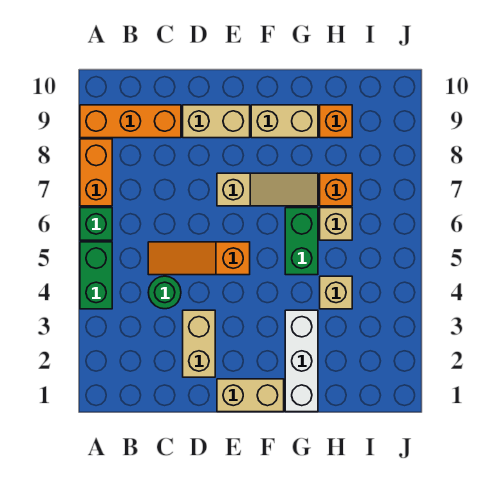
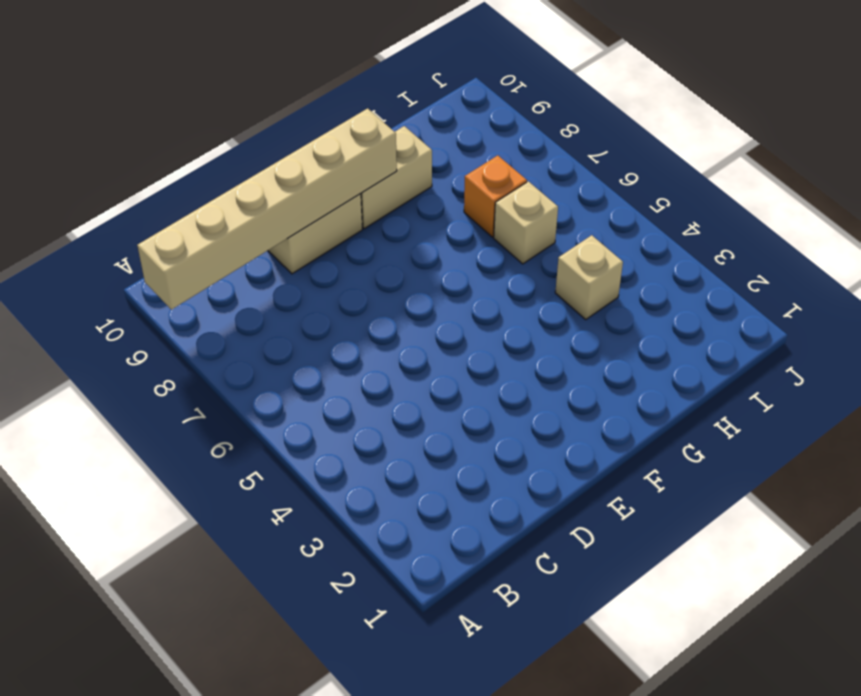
tan brick A9:F9 level 2 -> none
none -> green brick A4:A5 level 1
none -> green brick A6 level 1
none -> orange brick A7:A8 level 1

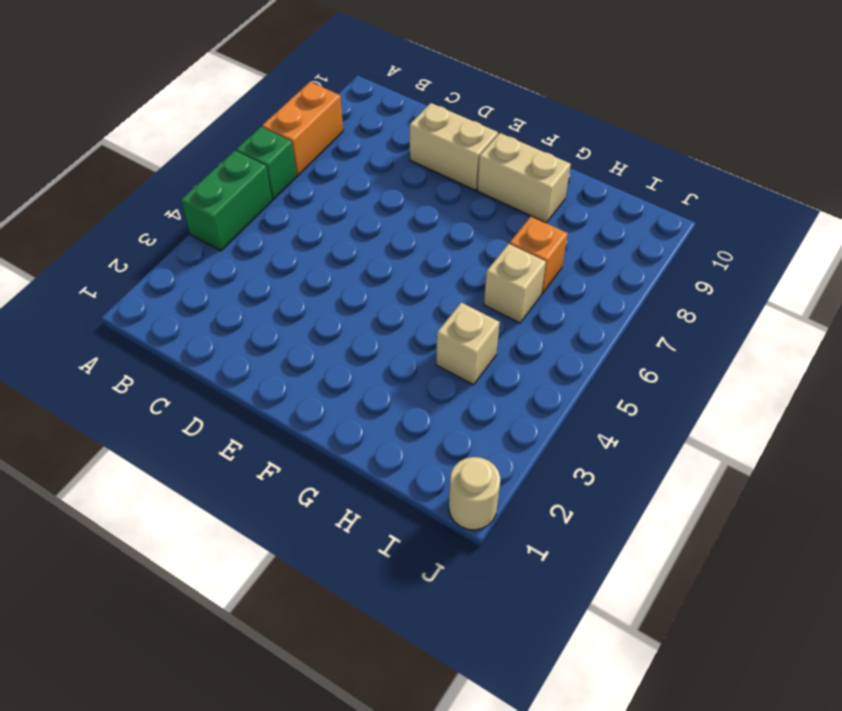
tan round brick J1 level 1 -> none
none -> orange brick A9:C9 level 1
none -> green round brick C4 level 1
none -> orange slope C5:E5 level 1 top E

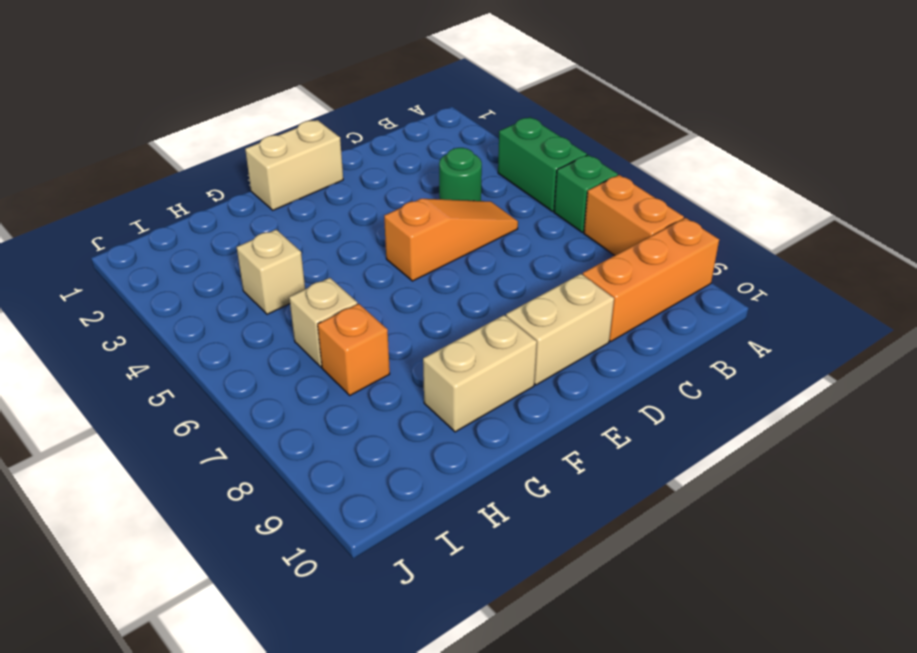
none -> tan brick D2:D3 level 1
none -> tan slope E7:G7 level 1 top E
none -> white brick G1:G3 level 1

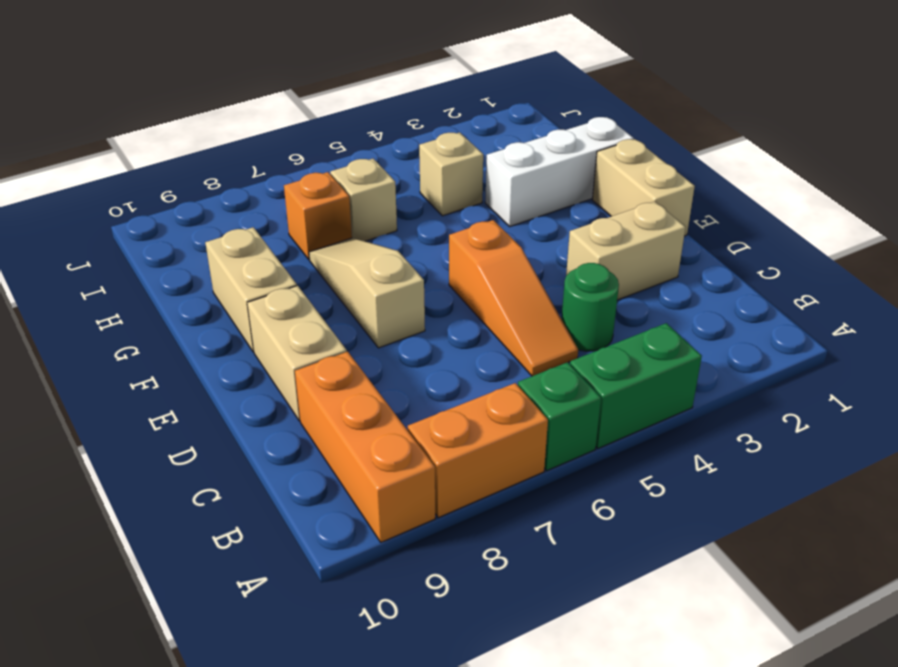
none -> green brick G5:G6 level 1
none -> orange brick H9 level 1

